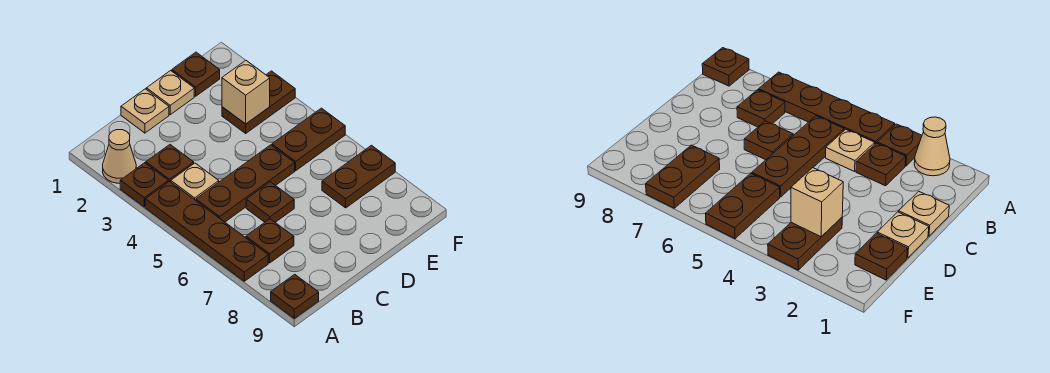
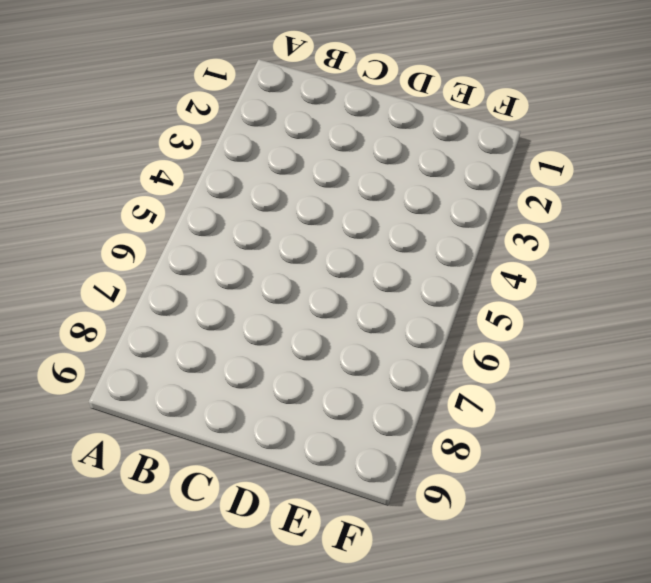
none -> tan cone A2 level 1
none -> brown plate A3 level 1
none -> brown plate A4:A7 level 1

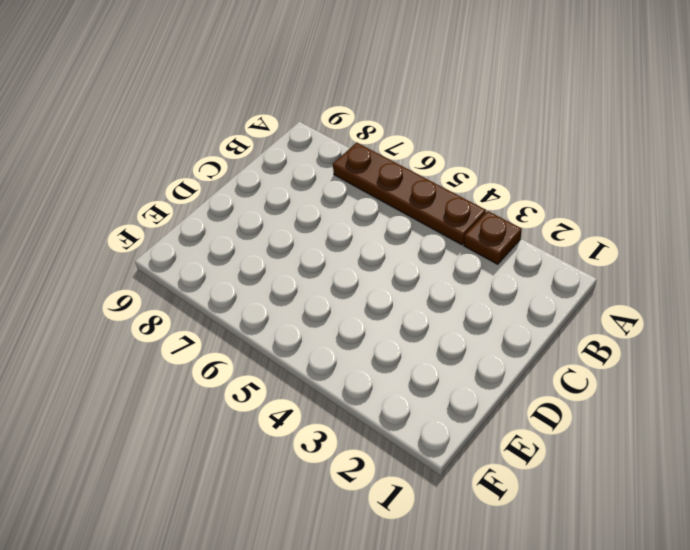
none -> tan cone A2 level 1
none -> brown plate A9 level 1
none -> brown plate B3 level 1

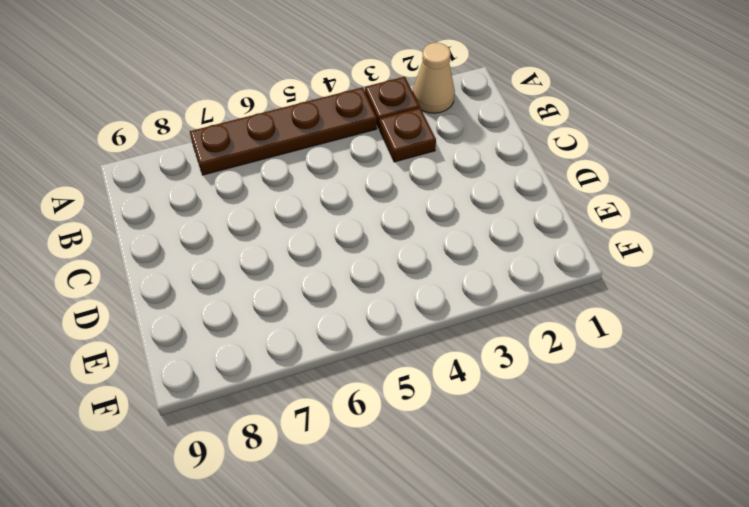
none -> brown plate A9 level 1
none -> tan plate B4 level 1
none -> brown plate B5:D5 level 1

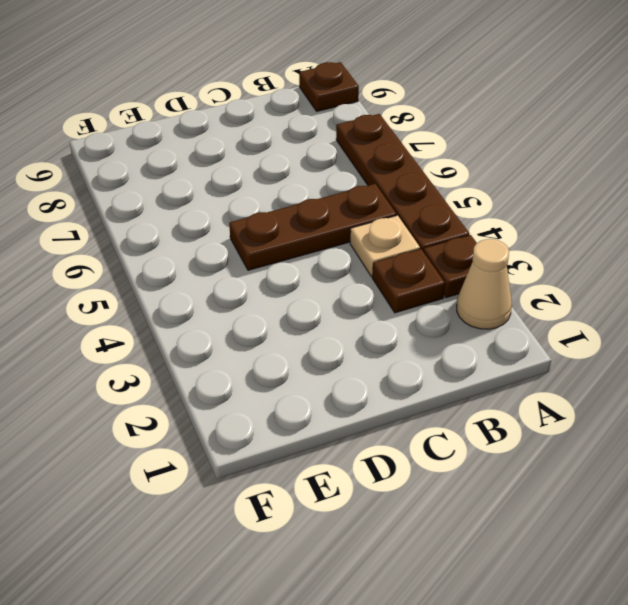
none -> brown plate B7 level 1
none -> tan plate C1 level 1
none -> brown plate C6 level 1

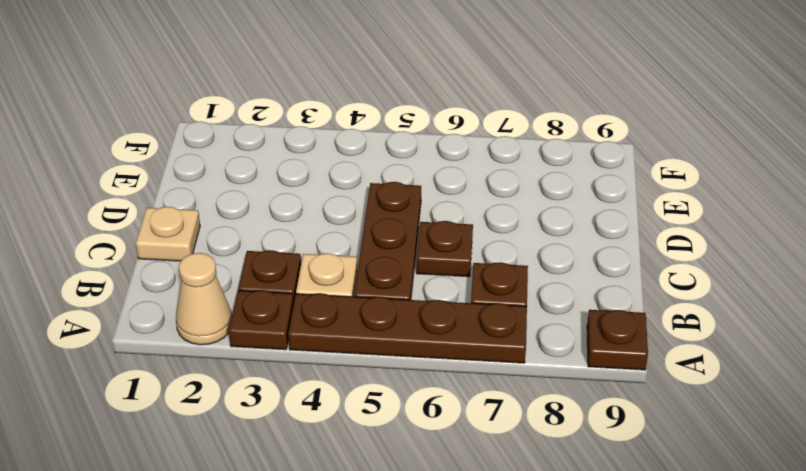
none -> tan plate D1 level 1
none -> brown plate E1 level 1
none -> brown plate E3:F3 level 1

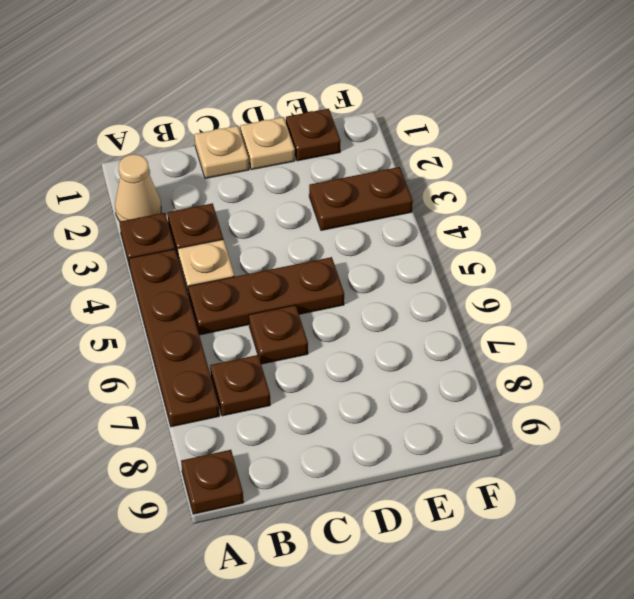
none -> brown plate E5:F5 level 1
none -> brown plate E7:F7 level 1
none -> tan brick E3 level 2

